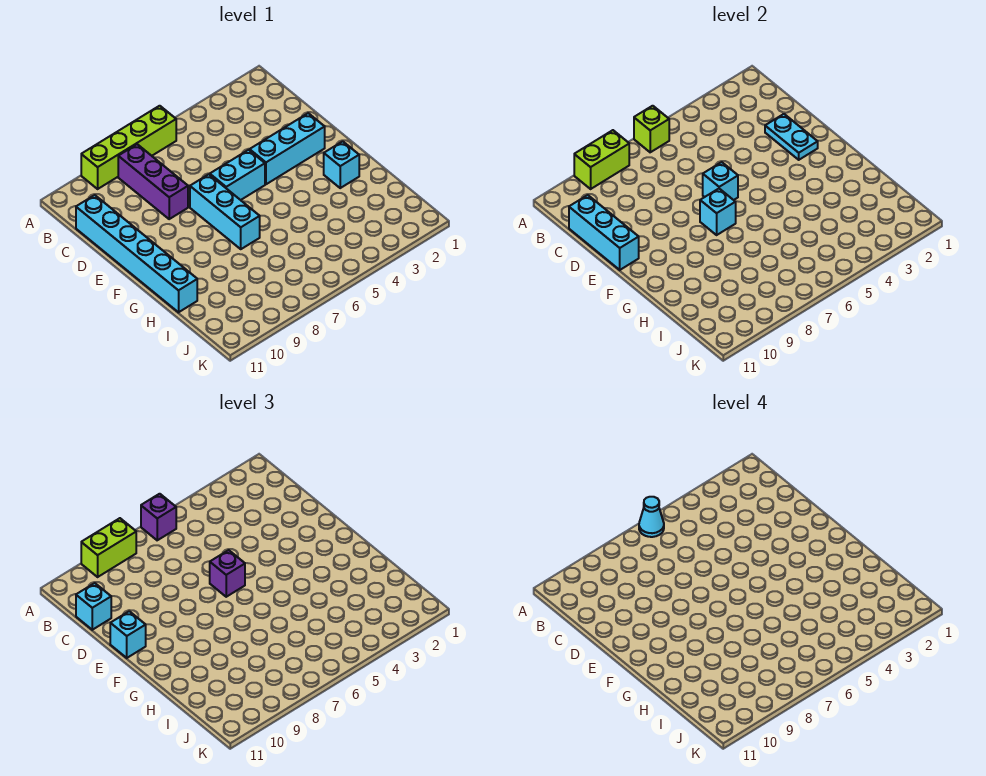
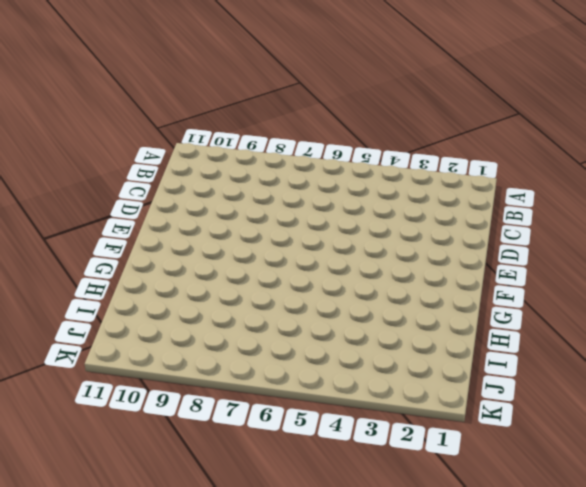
none -> lime brick A6:A9 level 1
none -> purple brick B8:D8 level 1
none -> cyan brick C11:H11 level 1

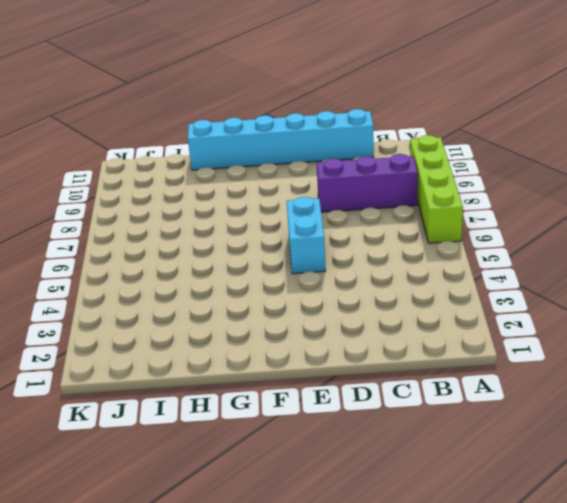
none -> cyan brick E2:E4 level 1
none -> cyan brick E7:G7 level 1
none -> cyan brick G2 level 1

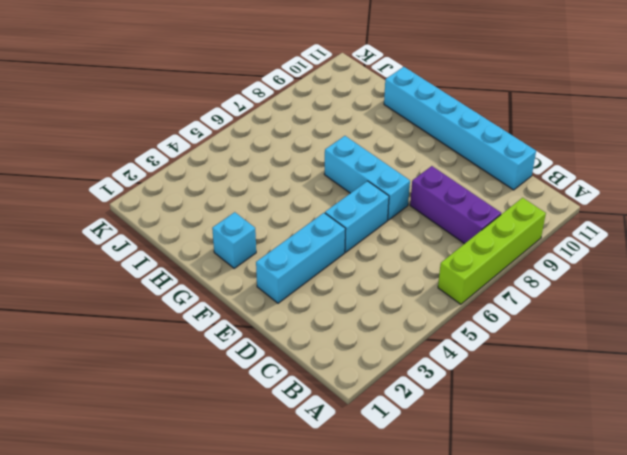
none -> lime brick A6 level 2
none -> lime brick A8:A9 level 2
none -> cyan brick C11:E11 level 2

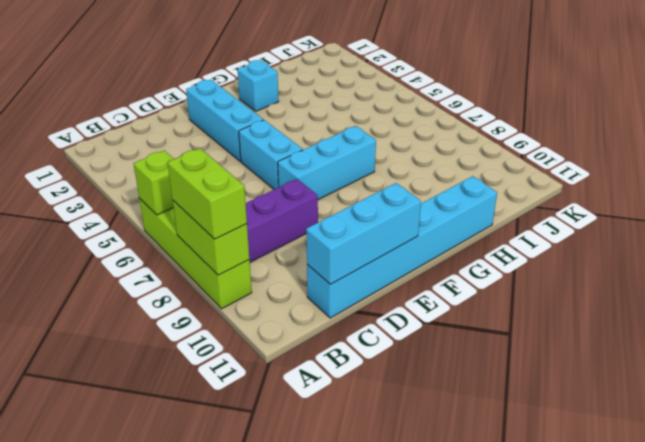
none -> cyan plate D2:E2 level 2
none -> cyan brick E6 level 2
none -> cyan brick F7 level 2

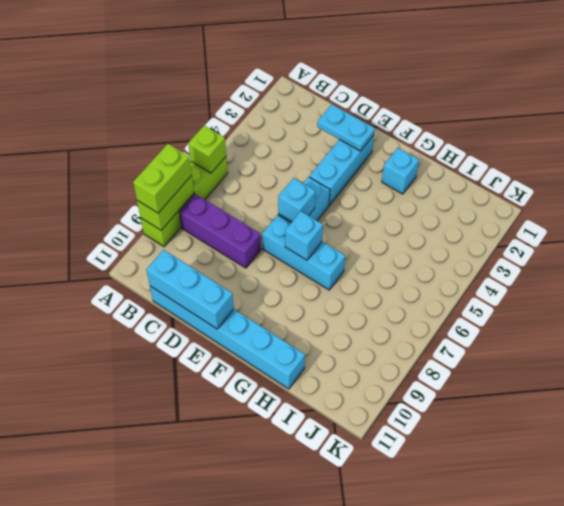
none -> purple brick A6 level 3
none -> cyan brick C11 level 3
none -> purple brick E6 level 3

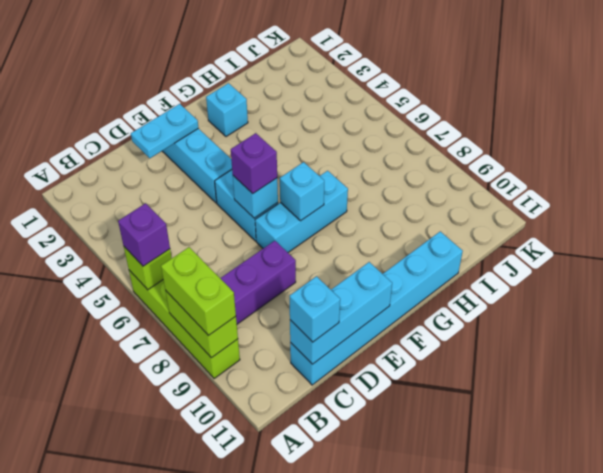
none -> cyan brick E11 level 3
none -> cyan cone A6 level 4

